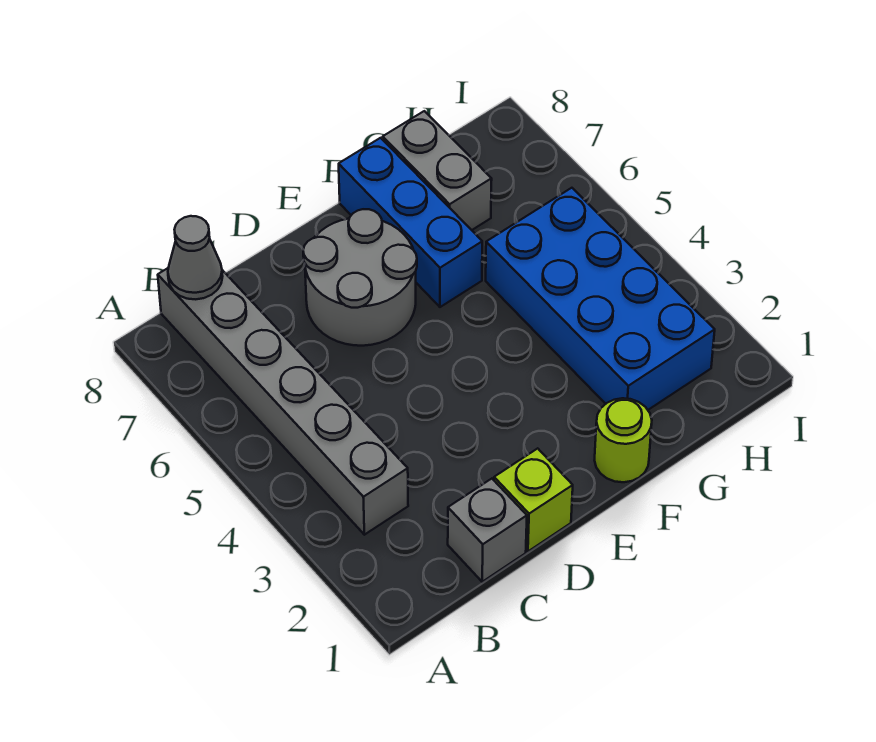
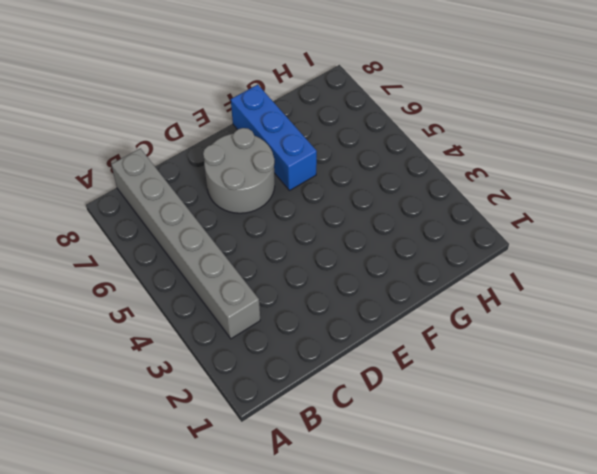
none -> grey brick C1 level 1
none -> lime brick D1 level 1

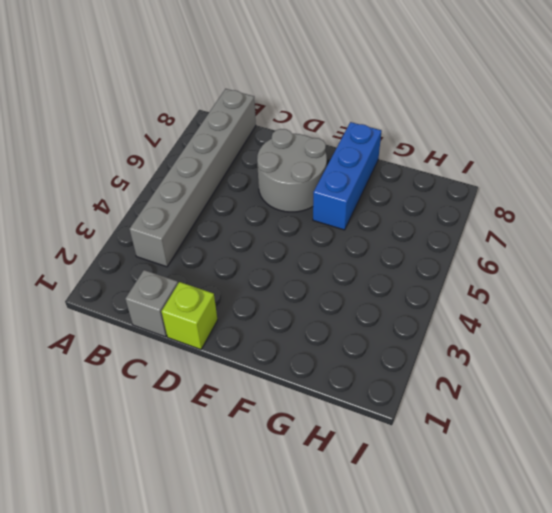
none -> lime round brick F1 level 1
none -> blue brick G2:H5 level 1

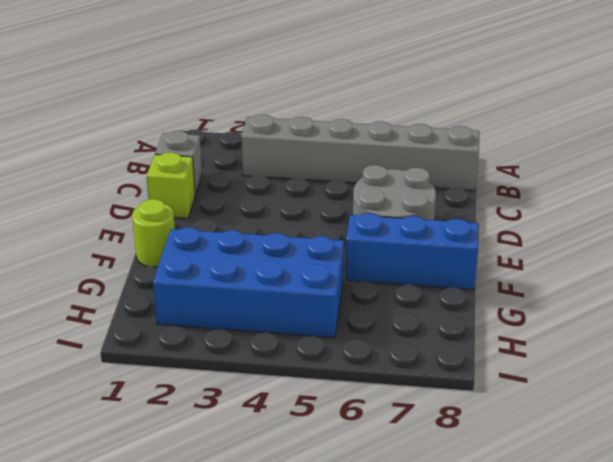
none -> grey brick G7:G8 level 1
none -> grey cone B8 level 2

